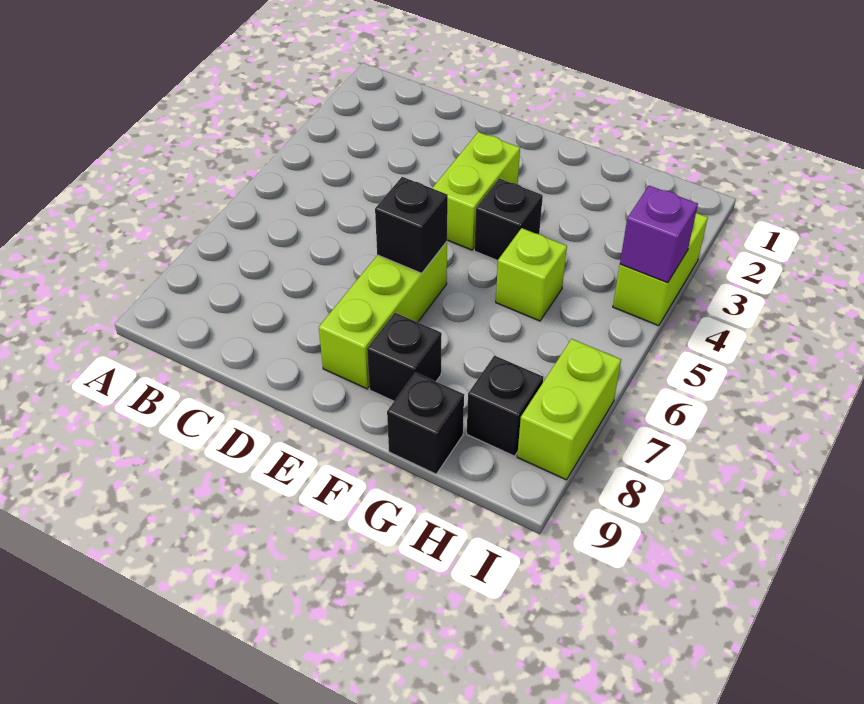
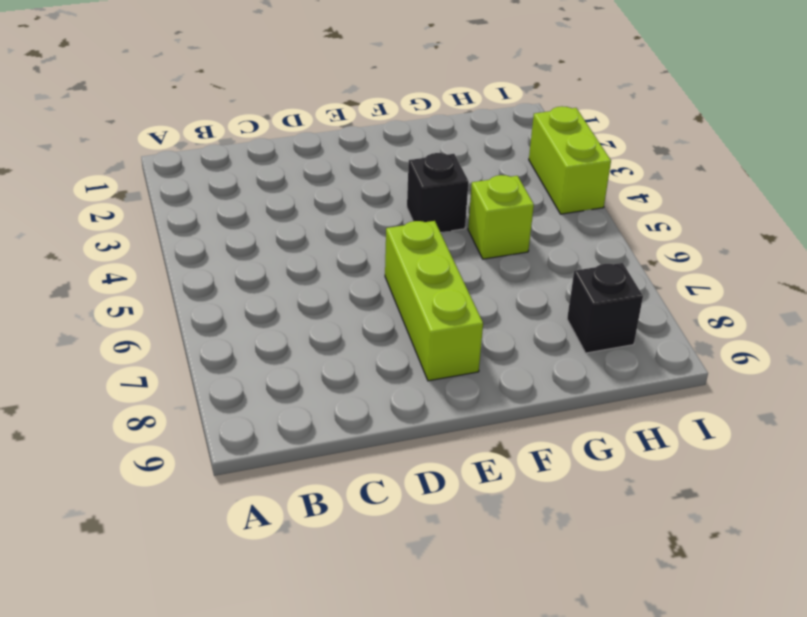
none -> lime brick E3:E4 level 1
none -> black brick F8 level 1

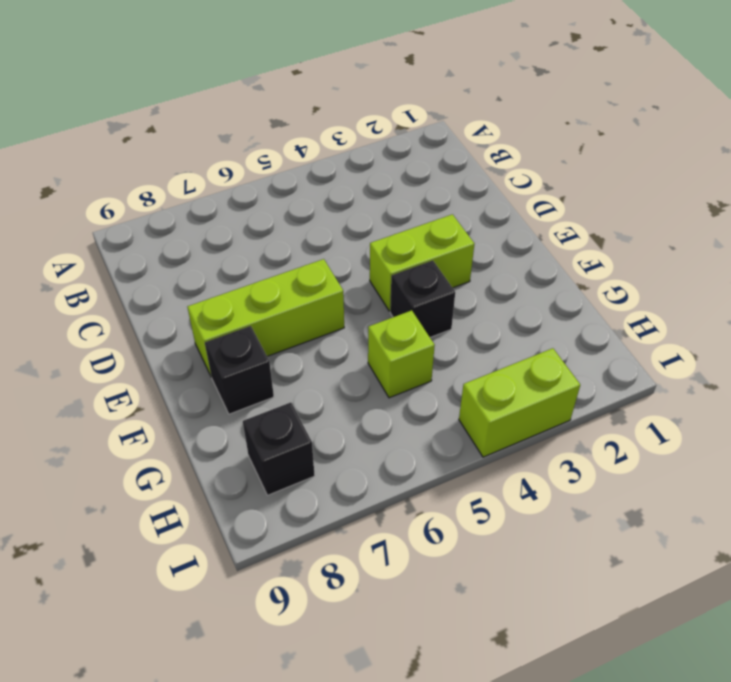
none -> black brick G9 level 1
none -> lime brick I7:I8 level 1

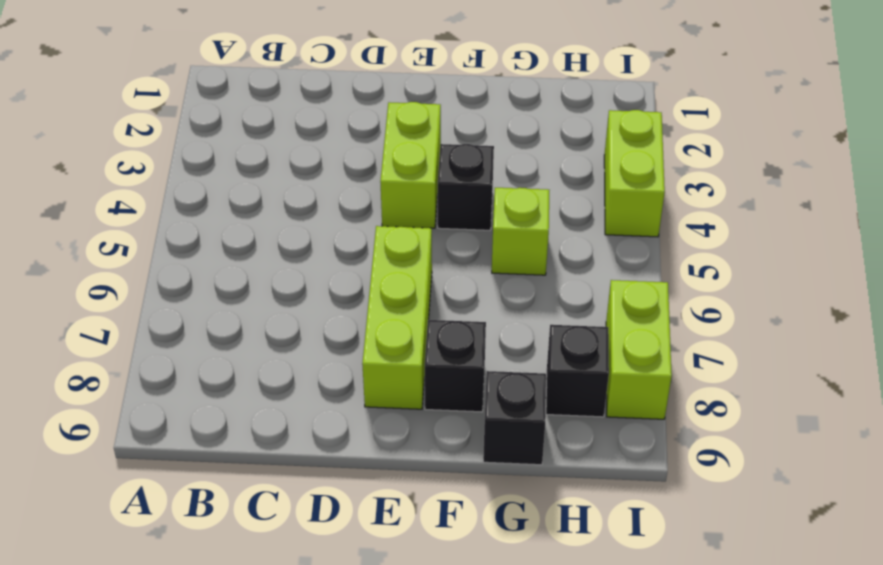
none -> black brick E6 level 2
none -> purple brick I4 level 2

